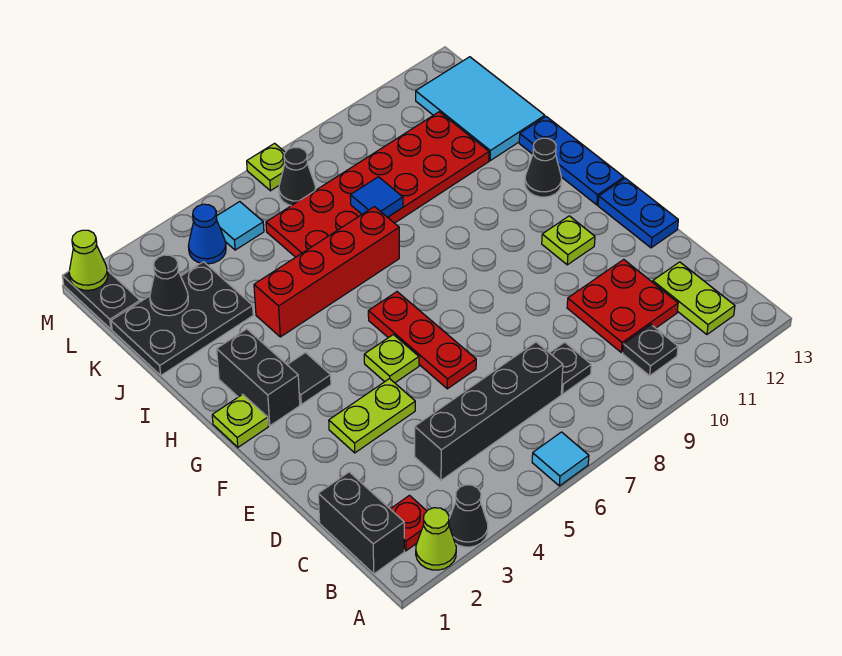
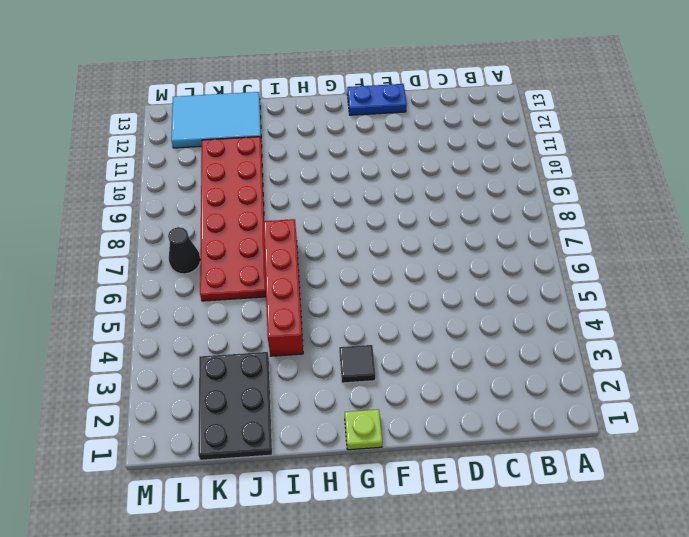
none -> lime cone A2 level 1
none -> black cone A3 level 1
none -> cyan tile A6 level 1
none -> black brick B1:C1 level 1

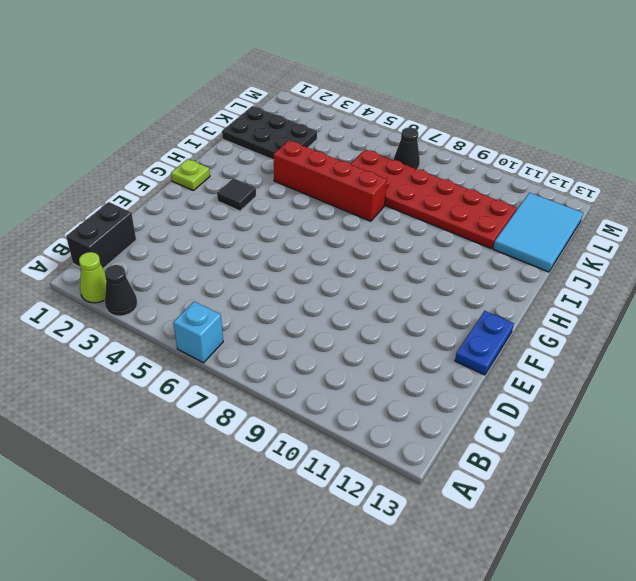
cyan brick A6 level 1 -> cyan tile A6 level 1
none -> red plate B2 level 1
none -> black plate B10 level 1
none -> lime plate B12:C12 level 1
none -> black brick C4:C7 level 1

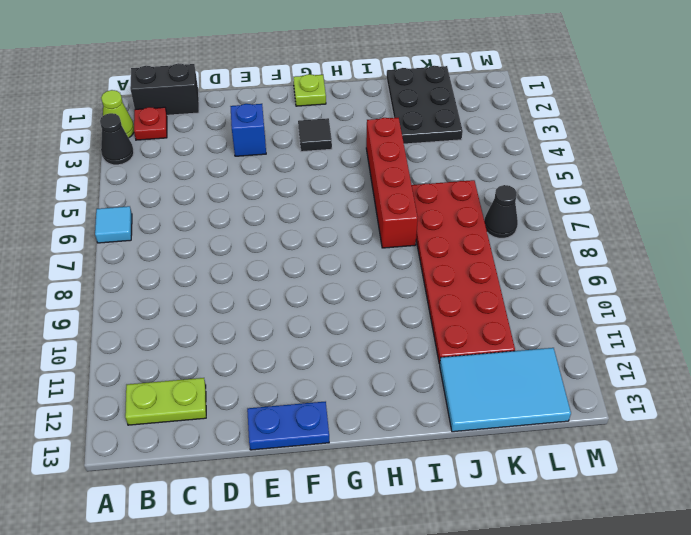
blue brick E3 level 1 -> lime plate E3:E4 level 1
none -> black plate B10 level 1
none -> black brick C4:C7 level 1
none -> black plate C8 level 1
none -> red plate C10:D11 level 1

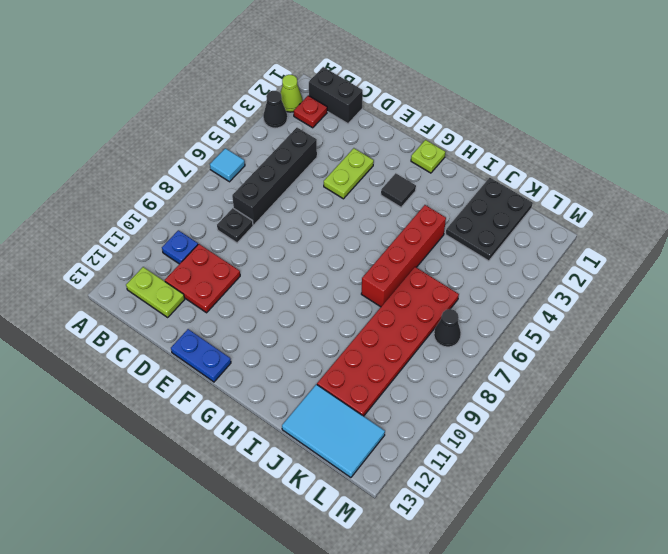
blue plate B10 level 1 -> black plate B10 level 1
none -> red plate E6:G6 level 1
none -> lime plate F5 level 1
none -> lime plate F11 level 1
none -> black brick G2:H2 level 1

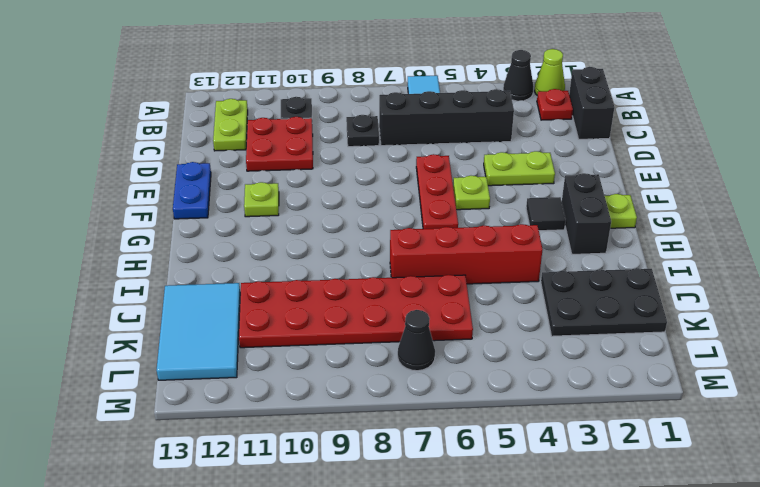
none -> blue plate G13:I13 level 1
none -> black cone H12 level 1
none -> black plate L1:M1 level 1
none -> blue cone L4 level 1

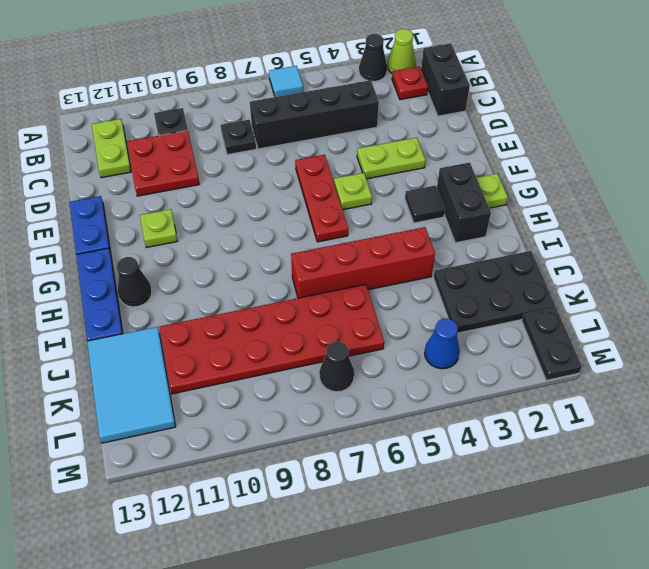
none -> cyan tile L5 level 1
none -> lime plate M7 level 1
none -> blue tile J8 level 2
none -> black cone K2 level 2

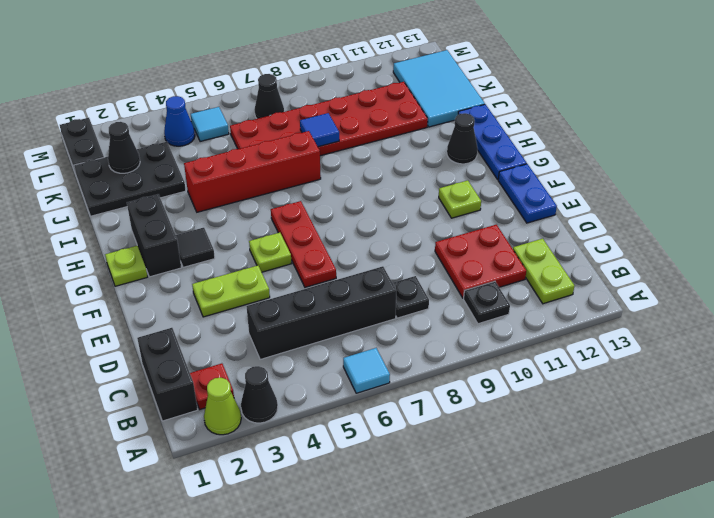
none -> lime plate M7 level 1
none -> lime cone M1 level 2

